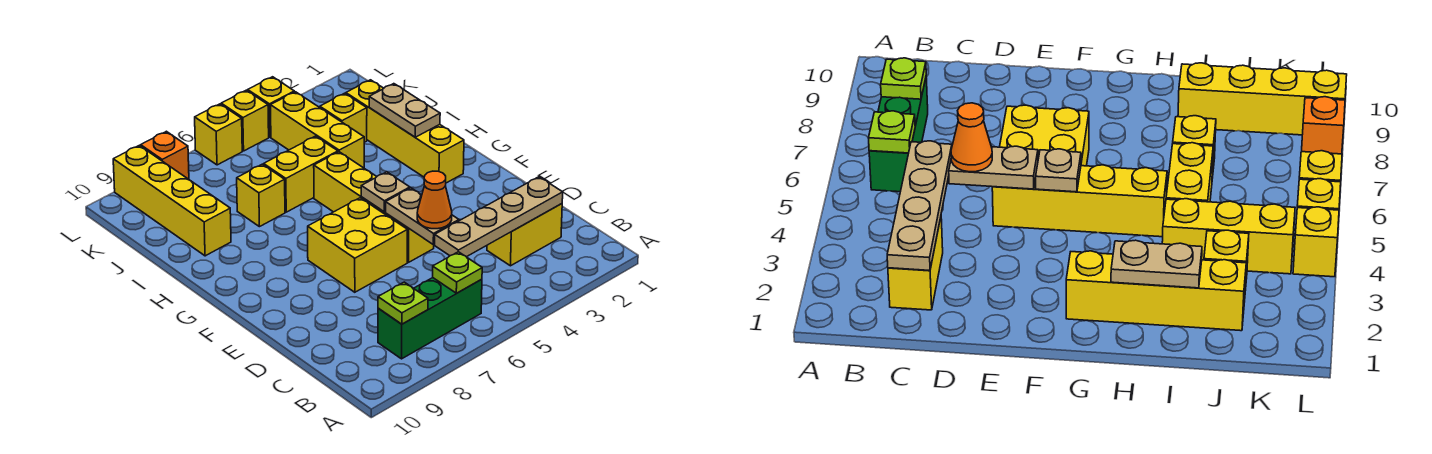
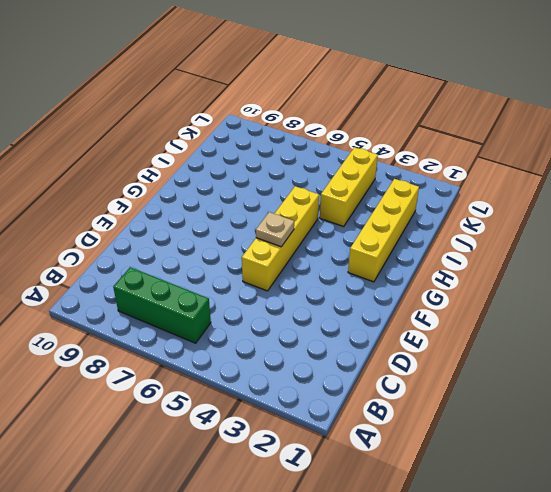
none -> yellow brick C2:C3 level 1
none -> yellow brick E6:F7 level 1
none -> yellow brick I5:I6 level 1

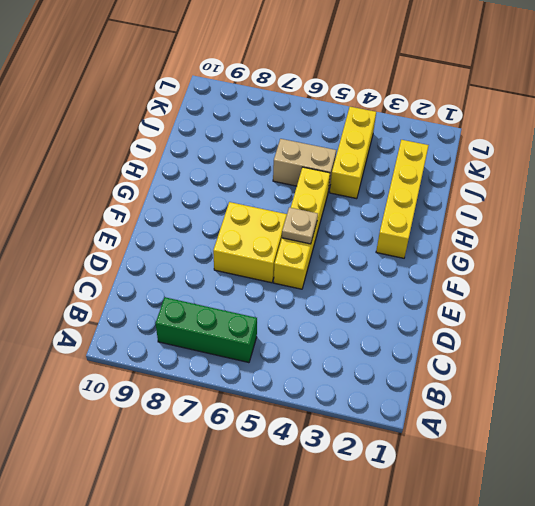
tan brick I5:I6 level 1 -> yellow brick I5:I6 level 1
none -> yellow brick C2:C3 level 1
none -> yellow brick I7 level 1
none -> yellow brick I9:L9 level 1

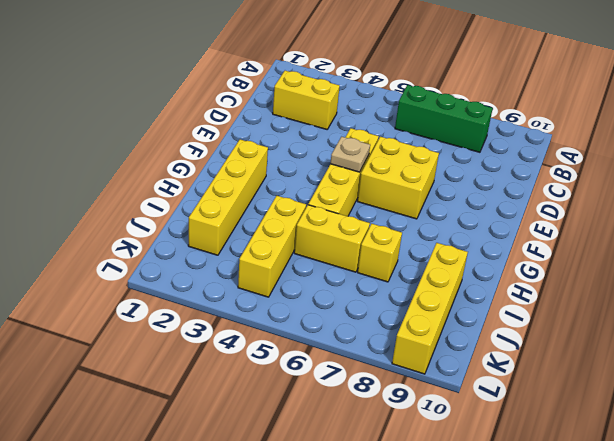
none -> yellow brick J3 level 1
none -> yellow brick L4 level 1
none -> yellow brick L5 level 1

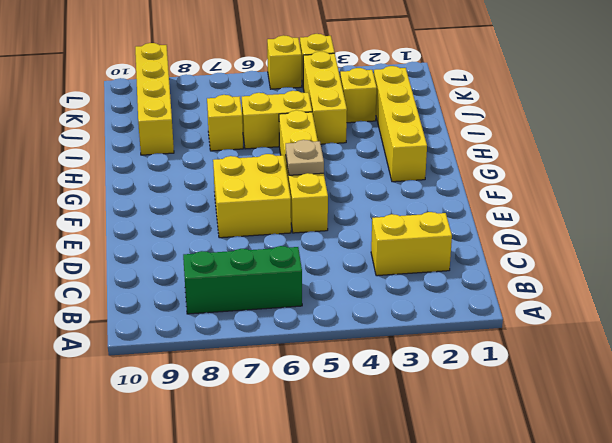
none -> yellow brick L6 level 1
none -> orange brick L8 level 1
none -> lime plate B6 level 2

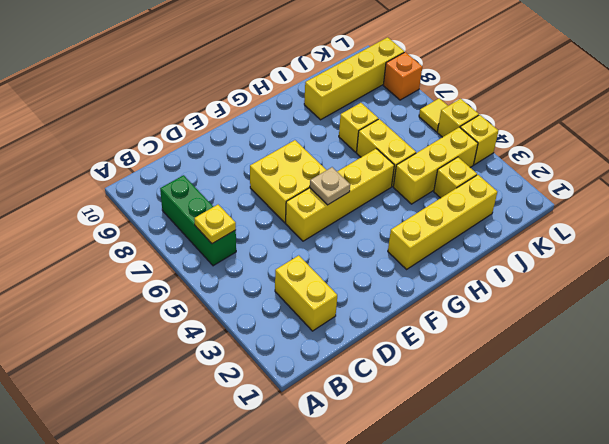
yellow plate B6 level 2 -> lime plate B6 level 2
yellow tile L6 level 1 -> yellow brick L6 level 1
none -> lime plate B8 level 2
none -> tan plate C2:C5 level 2
none -> tan plate D5:E5 level 2

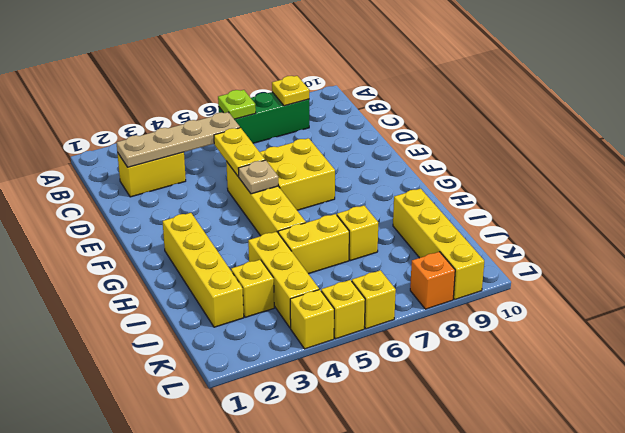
yellow plate B8 level 2 -> lime plate B8 level 2
yellow plate D5:E5 level 2 -> tan plate D5:E5 level 2
none -> tan plate H2:I2 level 2
none -> orange cone D5 level 3

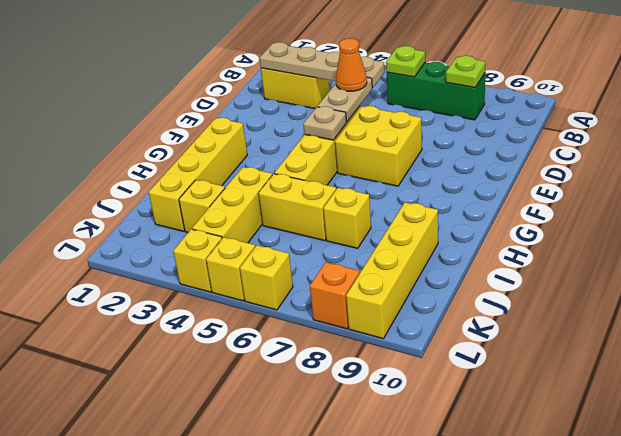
none -> tan plate H2:I2 level 2

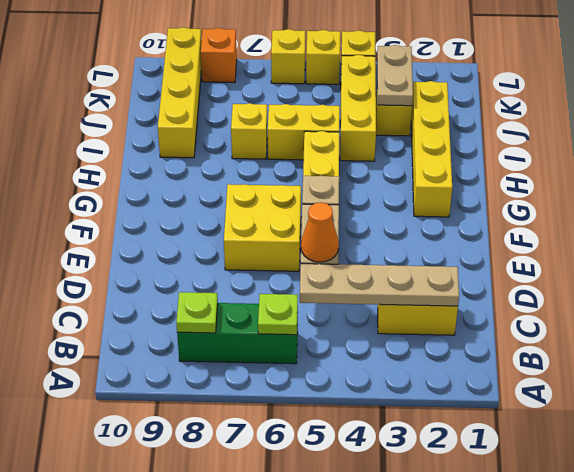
tan plate J3:K3 level 2 -> tan plate H2:I2 level 2

